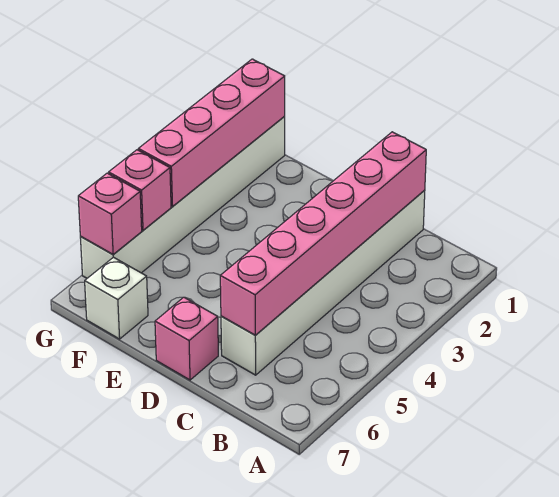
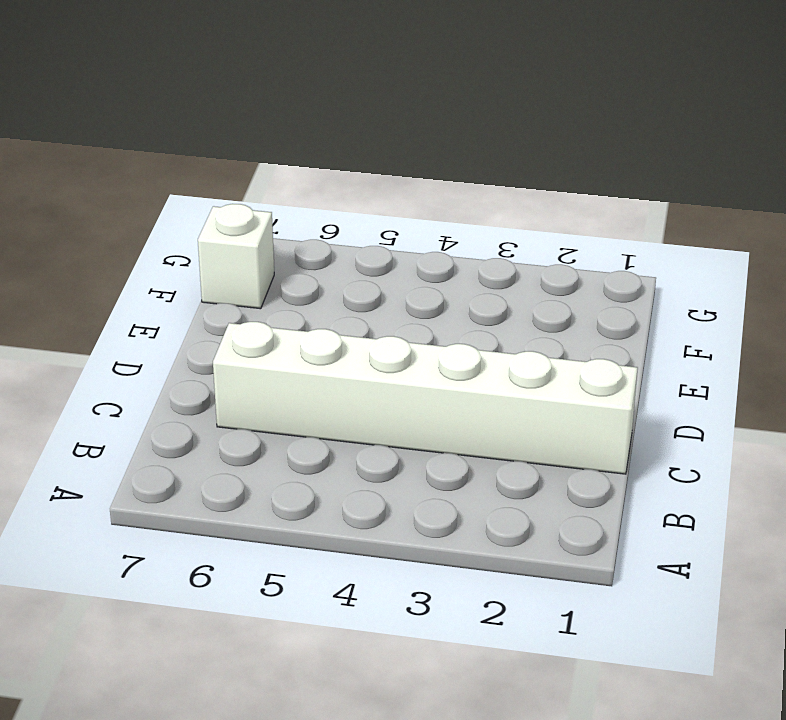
none -> pink brick D7 level 1
none -> white brick G1:G6 level 1

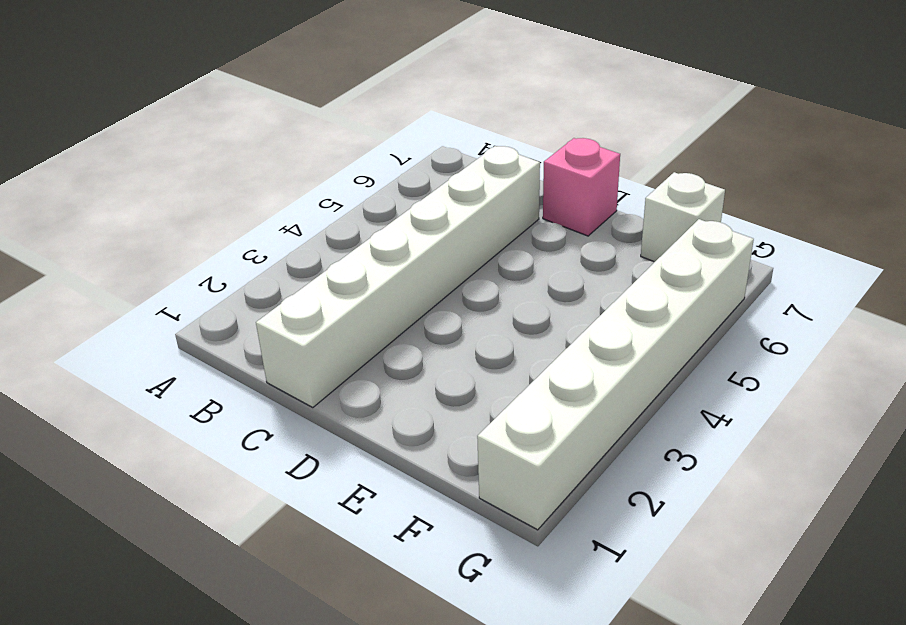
none -> pink brick C1:C6 level 2
none -> pink brick G1:G4 level 2

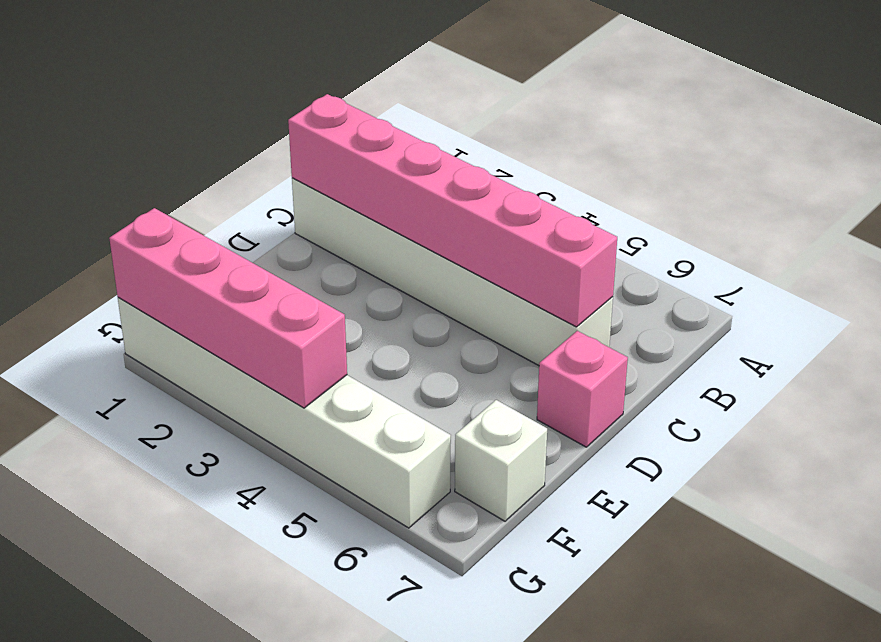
none -> pink brick G5 level 2
none -> pink brick G6 level 2

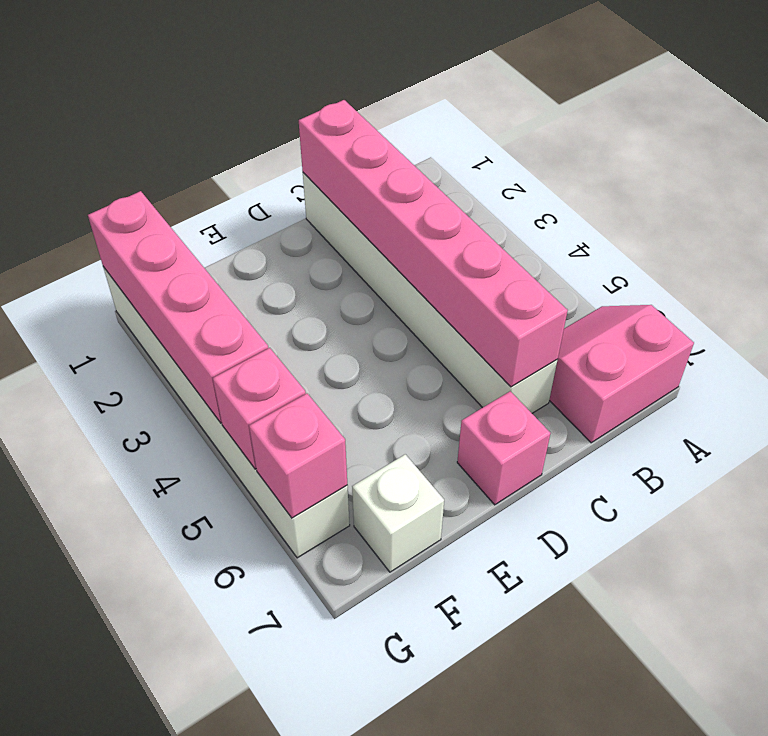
pink slope A6:B7 level 1 top 7 -> none

